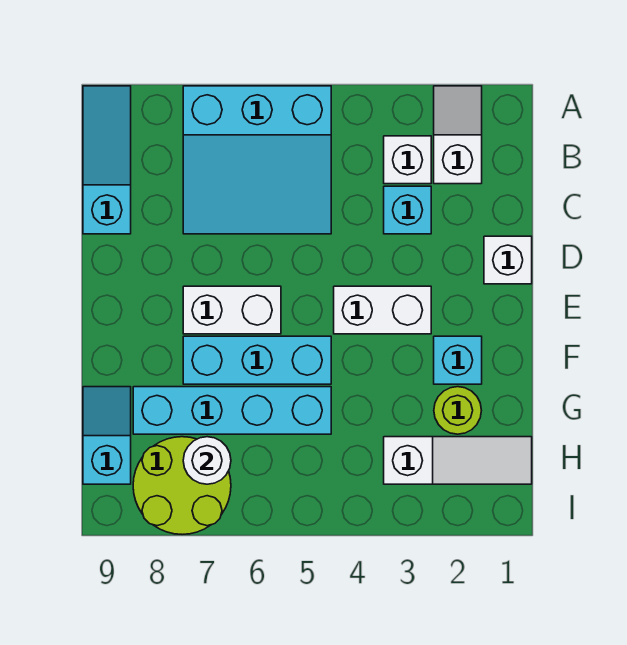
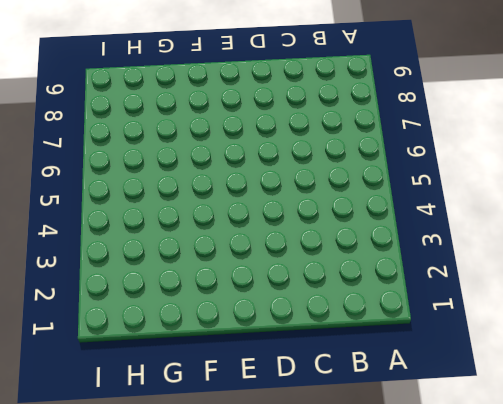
none -> white slope A2:B2 level 1 top B
none -> cyan slope A5:C7 level 1 top A
none -> cyan slope A9:C9 level 1 top C

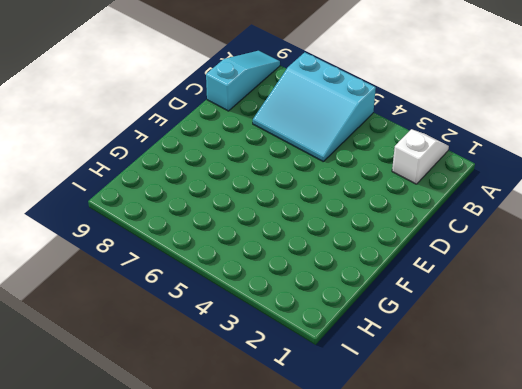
none -> white brick B3 level 1
none -> cyan brick C3 level 1
none -> white brick D1 level 1

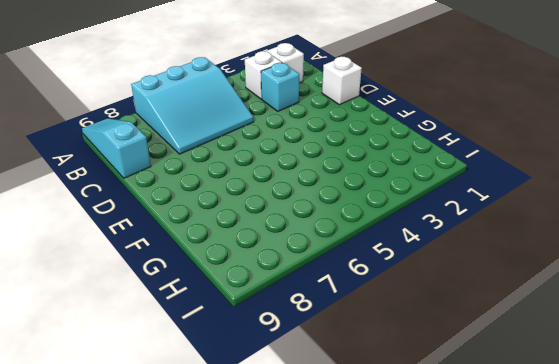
none -> white brick E3:E4 level 1
none -> white brick E6:E7 level 1
none -> cyan brick F2 level 1

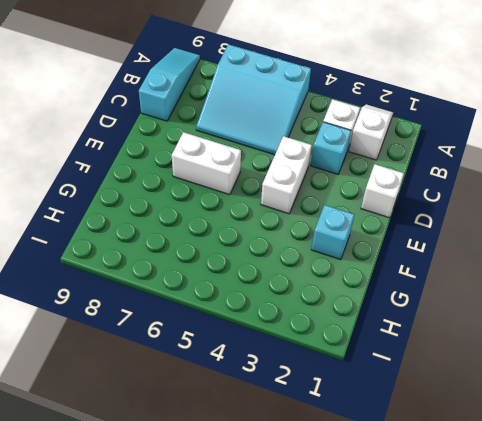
white brick D4:E4 level 1 -> white brick E3:E4 level 1
none -> cyan brick F5:F7 level 1
none -> lime round brick G2 level 1
none -> cyan brick G5:G8 level 1

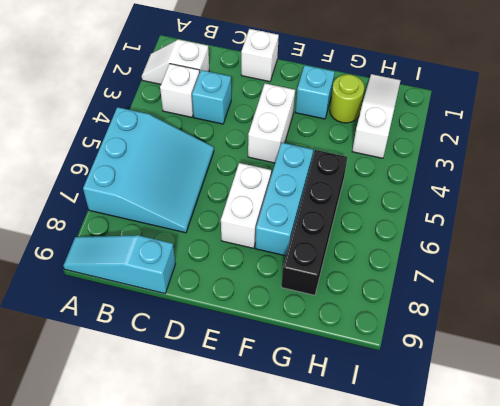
black brick G5:G8 level 1 -> cyan brick G5:G8 level 1
none -> cyan slope G9:H9 level 1 top H
none -> lime round brick H7:I8 level 1
none -> white round brick H7 level 2

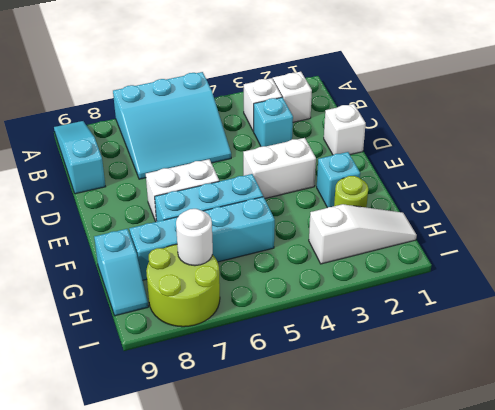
cyan slope G9:H9 level 1 top G -> cyan slope G9:H9 level 1 top H

